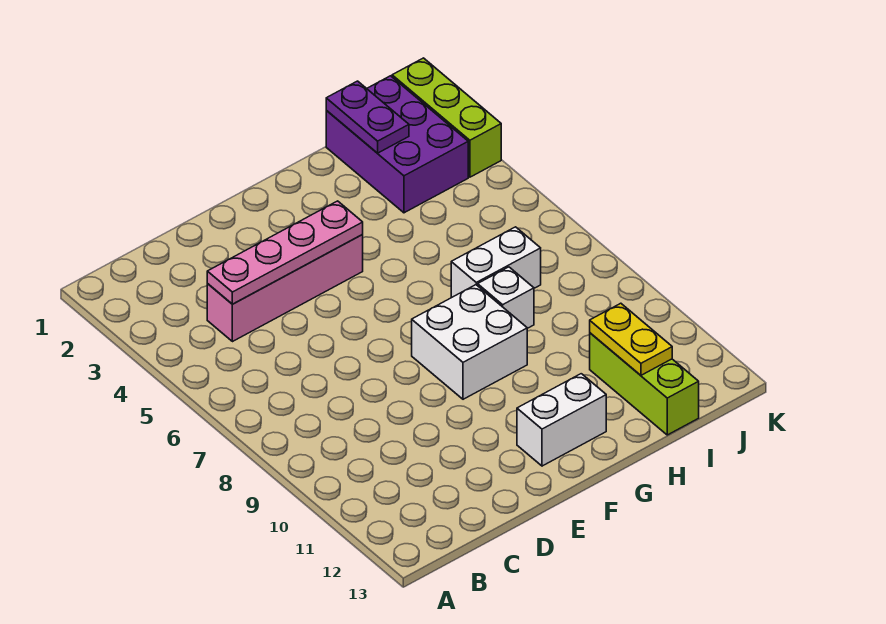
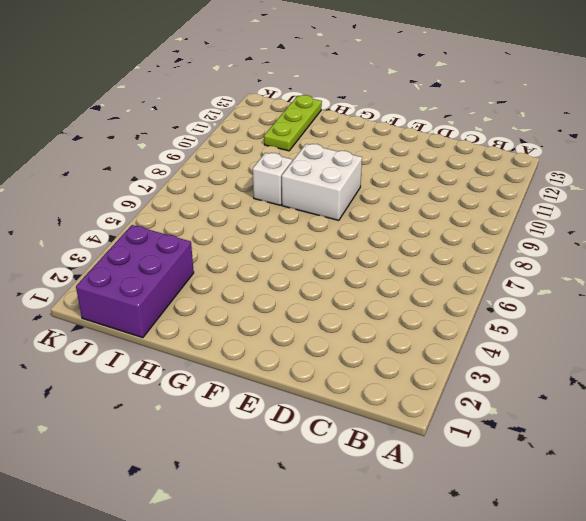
lime plate I11:I13 level 1 -> lime brick I11:I13 level 1
none -> pink brick C4:F4 level 1
none -> white brick F12:G12 level 1

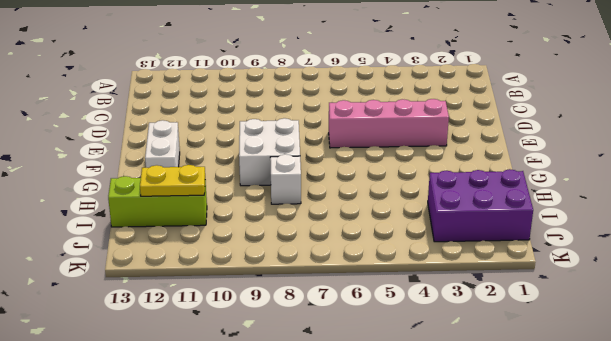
pink brick E3:E6 level 1 -> pink brick C4:F4 level 1
none -> white brick H7:I7 level 1
none -> lime brick K1:K3 level 1

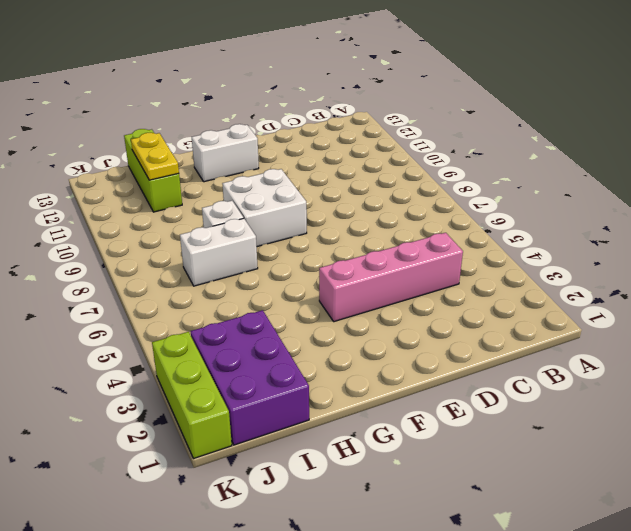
none -> pink plate C4:F4 level 2
none -> purple plate I1:I2 level 2

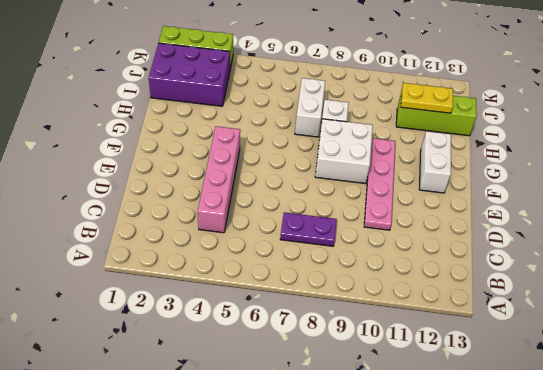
purple plate C7:C8 level 1 -> purple plate I1:I2 level 2
pink plate D10:G10 level 1 -> pink plate C4:F4 level 2

